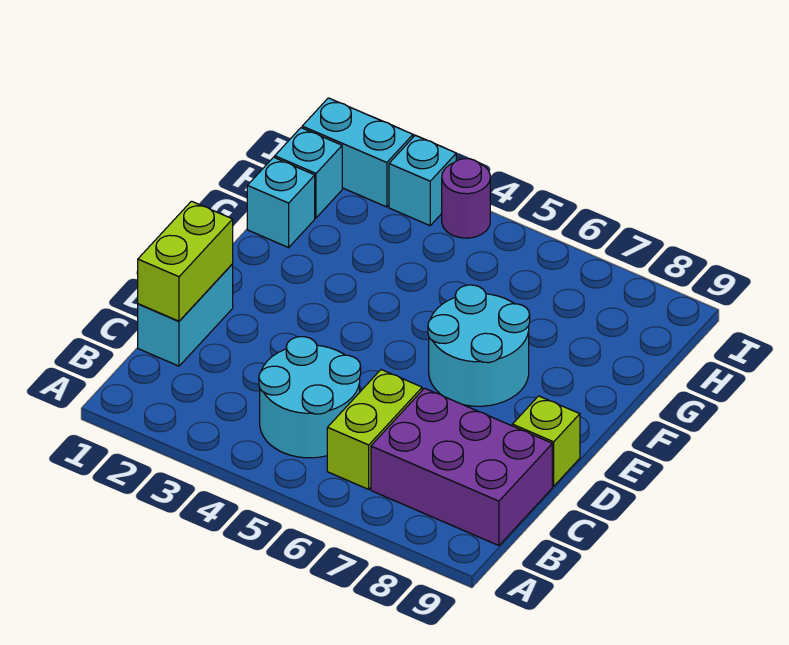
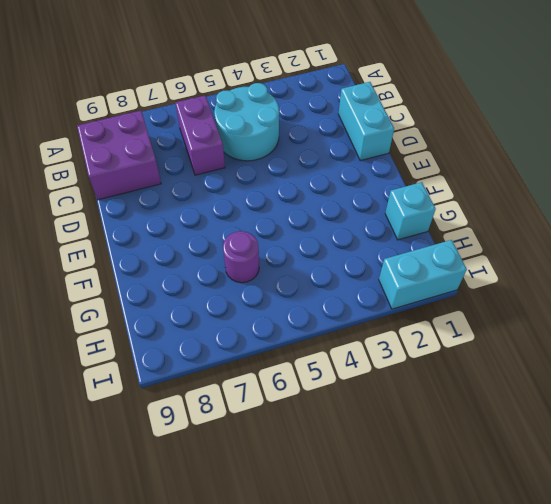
purple brick B6:C6 level 1 -> lime brick B6:C6 level 1
purple brick B8:C9 level 1 -> purple brick B7:C9 level 1
purple round brick G6 level 1 -> purple round brick I4 level 1
none -> lime brick D9 level 1
none -> cyan round brick E6:F7 level 1
none -> cyan brick H1 level 1

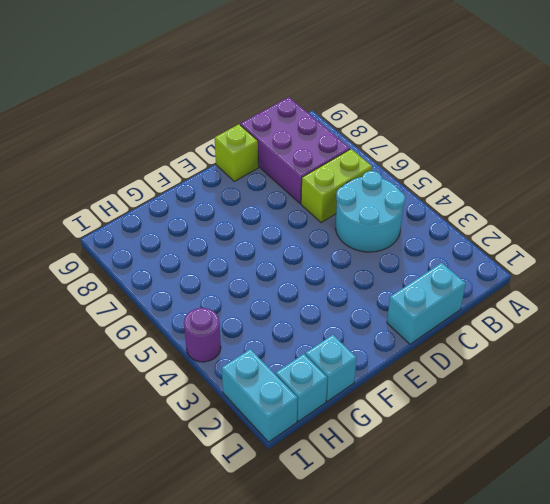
none -> cyan round brick E6:F7 level 1
none -> cyan brick I3 level 1
none -> lime brick C1:D1 level 2

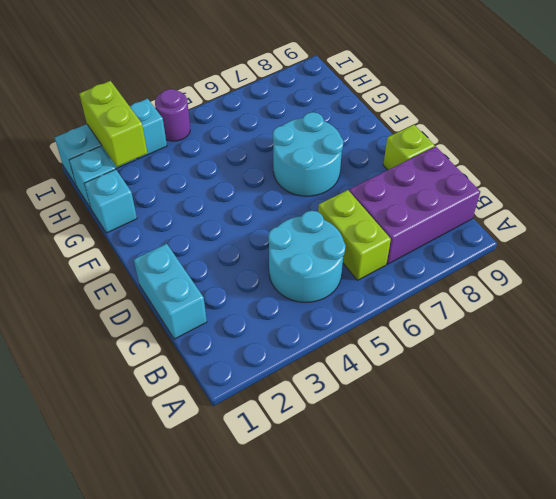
lime brick H2:I2 level 2 -> lime brick C1:D1 level 2

